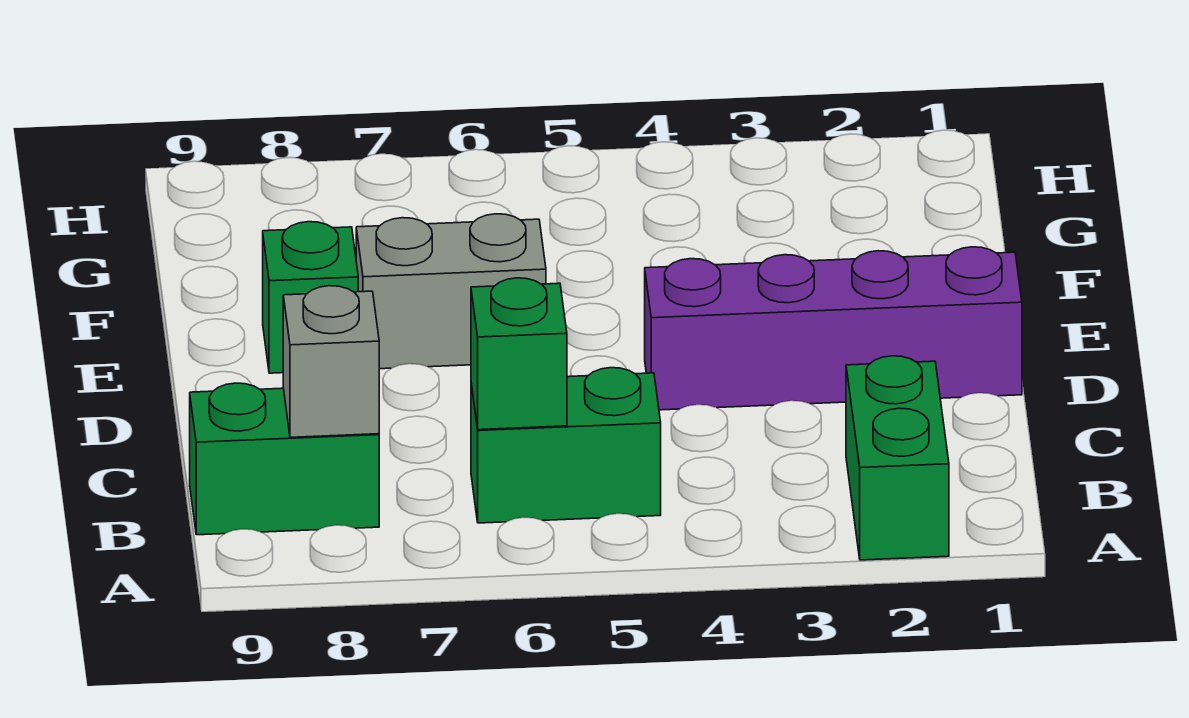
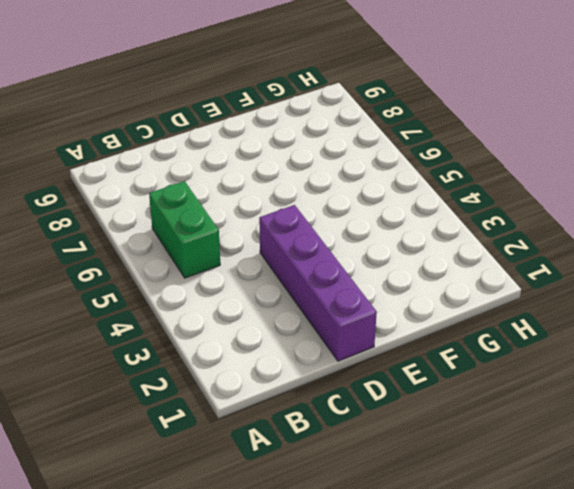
none -> green brick A2:B2 level 1
none -> green brick B8:B9 level 1

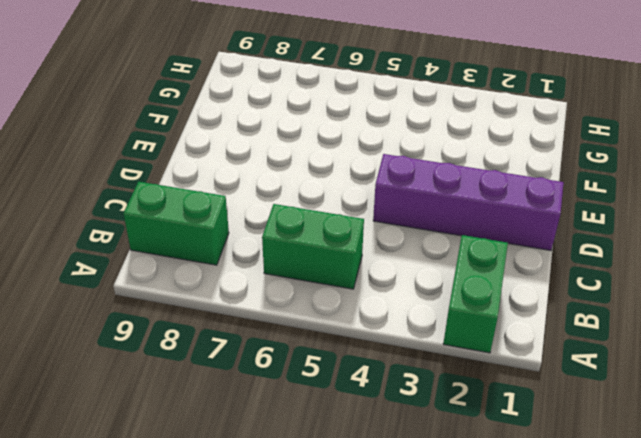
none -> grey brick E6:E7 level 1
none -> green brick E8 level 1

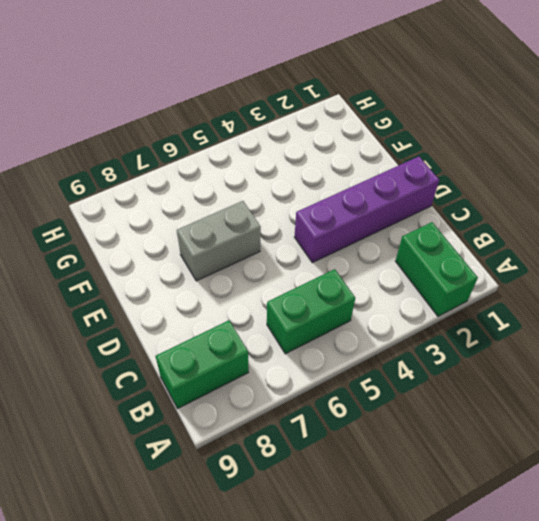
none -> green brick E8 level 1
none -> green brick B6 level 2

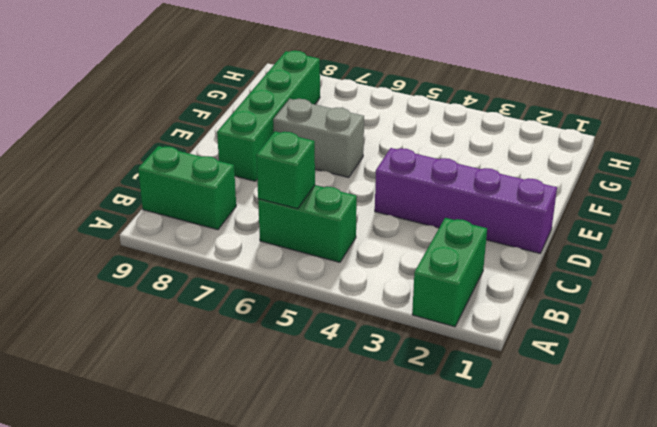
green brick D8:G8 level 1 -> green brick E8 level 1
none -> grey brick B8 level 2

